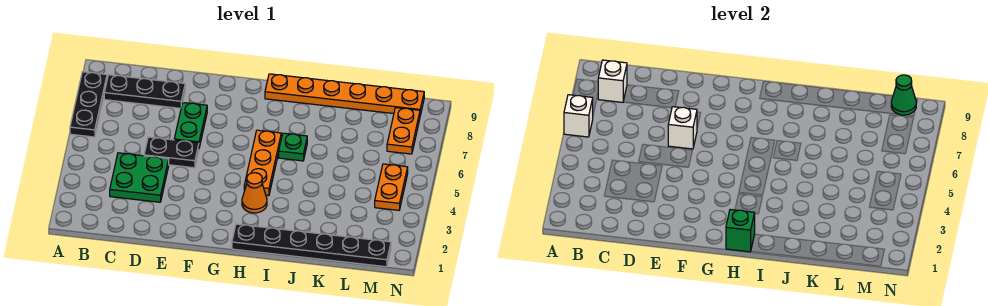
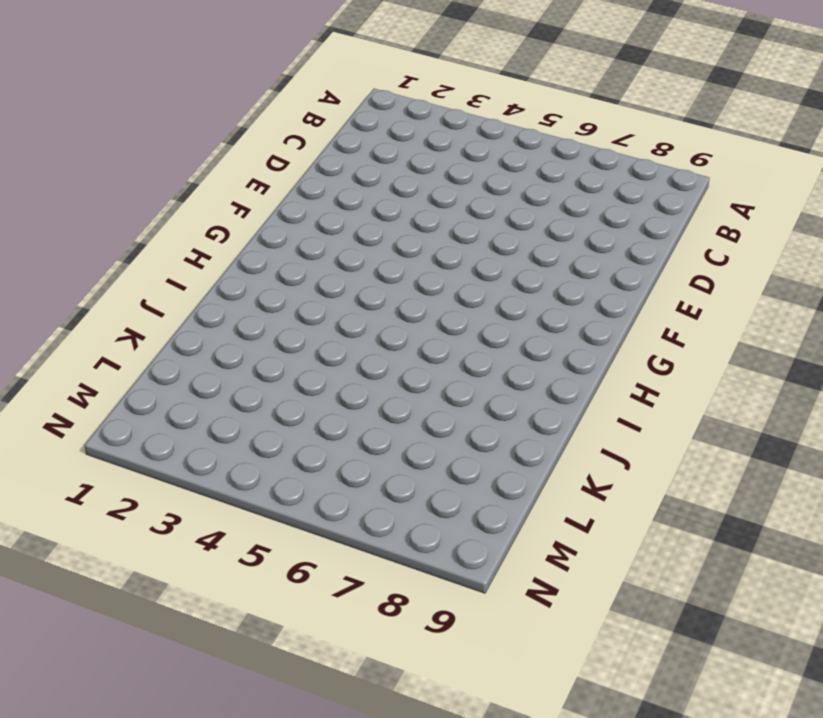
none -> black plate A6:A8 level 1
none -> black plate B8:D8 level 1
none -> green plate C3:D4 level 1

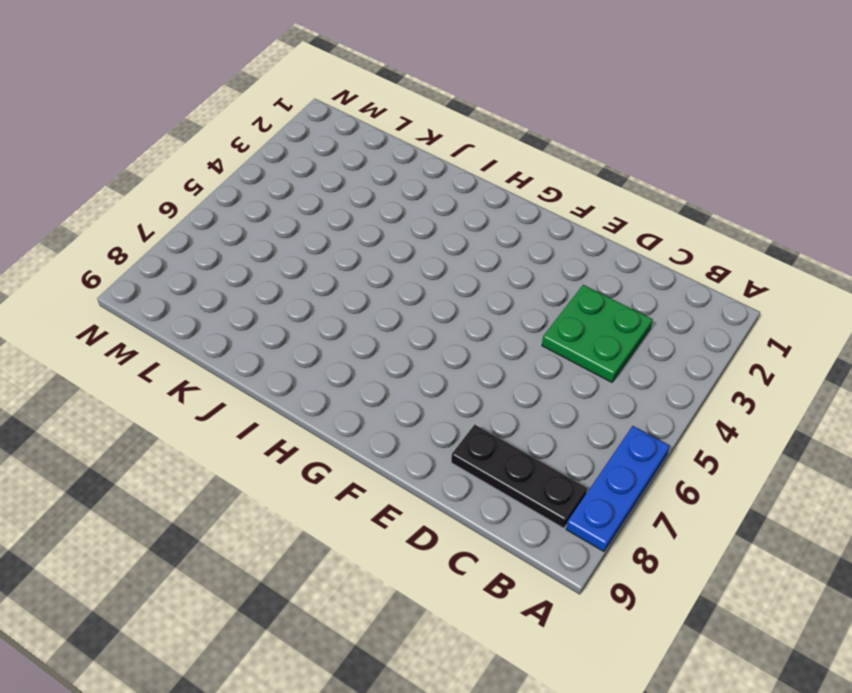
blue plate A6:A8 level 1 -> black plate A6:A8 level 1
none -> black plate D5:E5 level 1
none -> green plate E6:E7 level 1
none -> black plate H1:M1 level 1

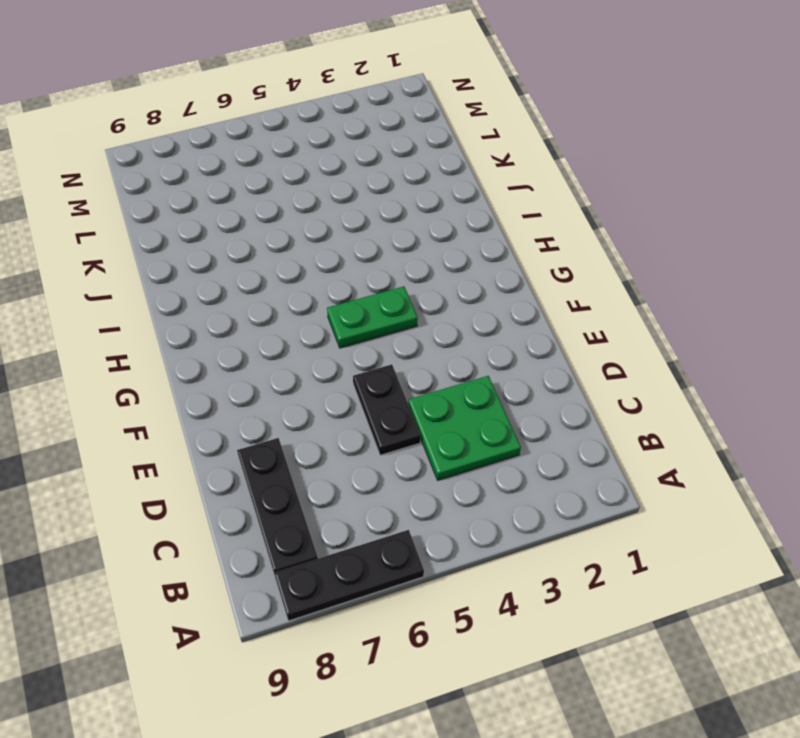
green plate G4:G5 level 1 -> green plate E6:E7 level 1
none -> black plate H1:M1 level 1
none -> orange cone H3 level 1
none -> orange plate H4:H6 level 1

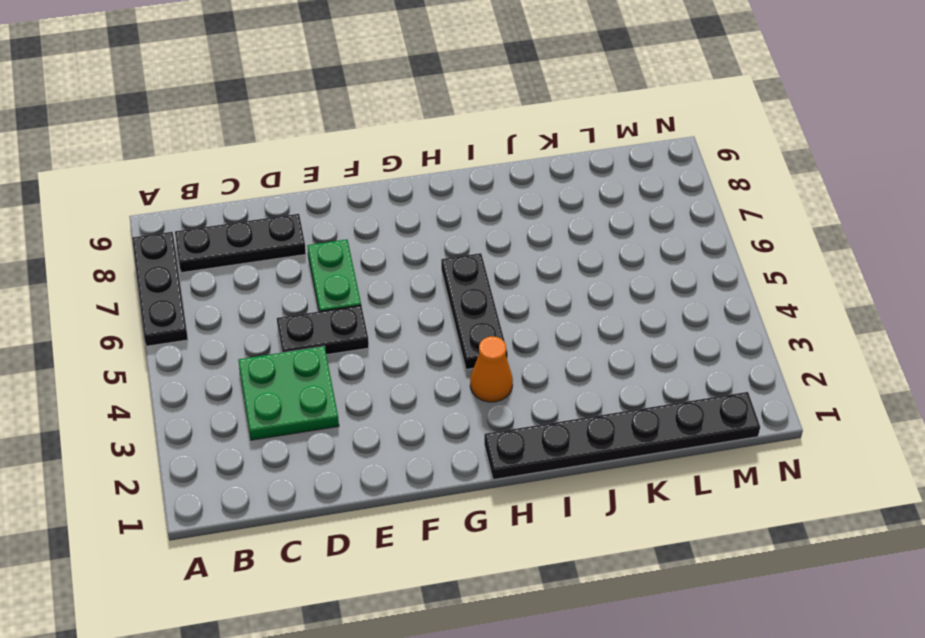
black plate H4:H6 level 1 -> orange plate H4:H6 level 1
none -> orange plate H9:M9 level 1
none -> green plate I6 level 1
none -> orange plate M4:M5 level 1

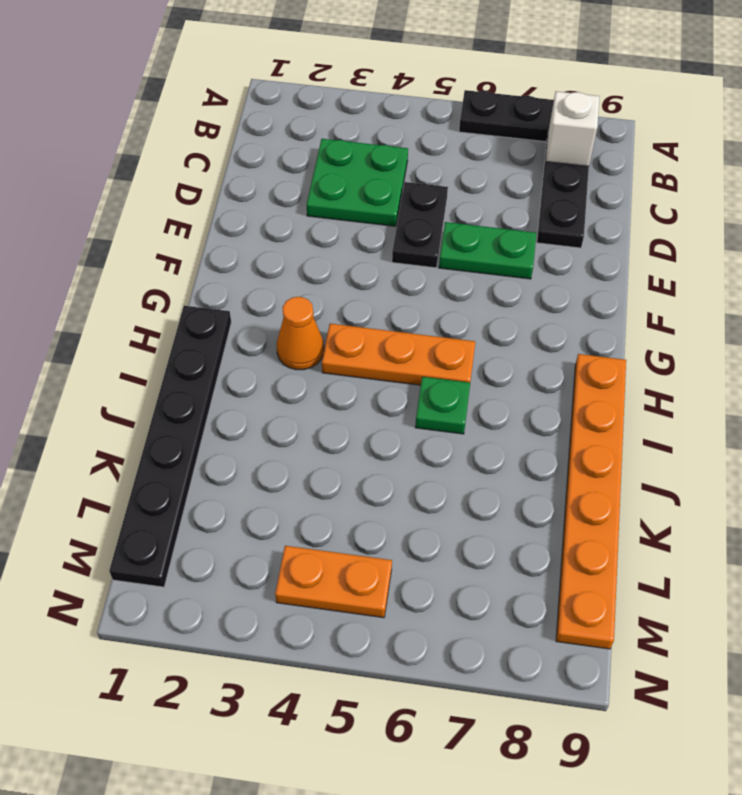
none -> orange plate M7:M8 level 1
none -> white brick A6 level 2
none -> white brick E6 level 2

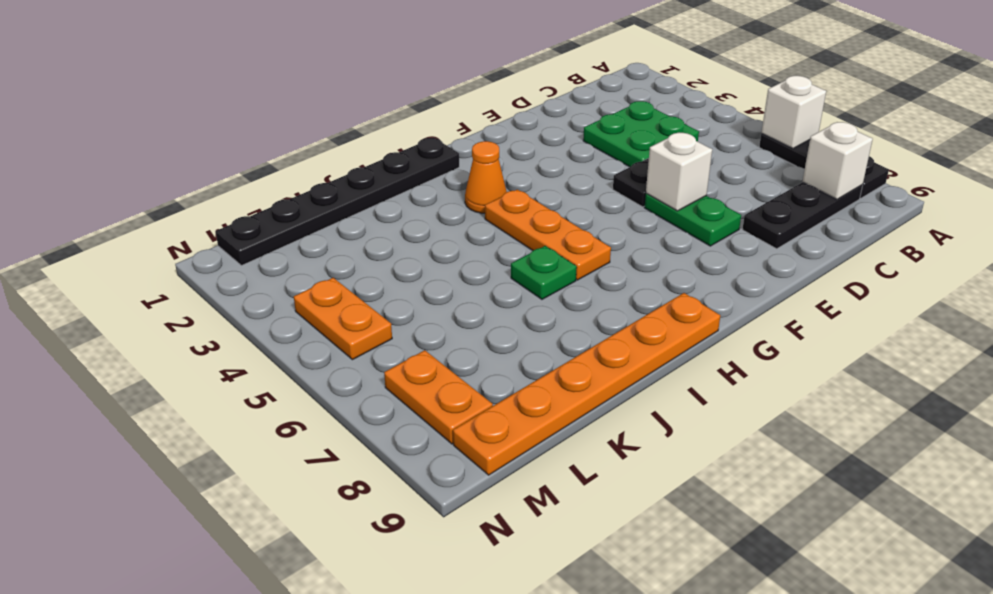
none -> green brick H1 level 2
none -> green cone M9 level 2

